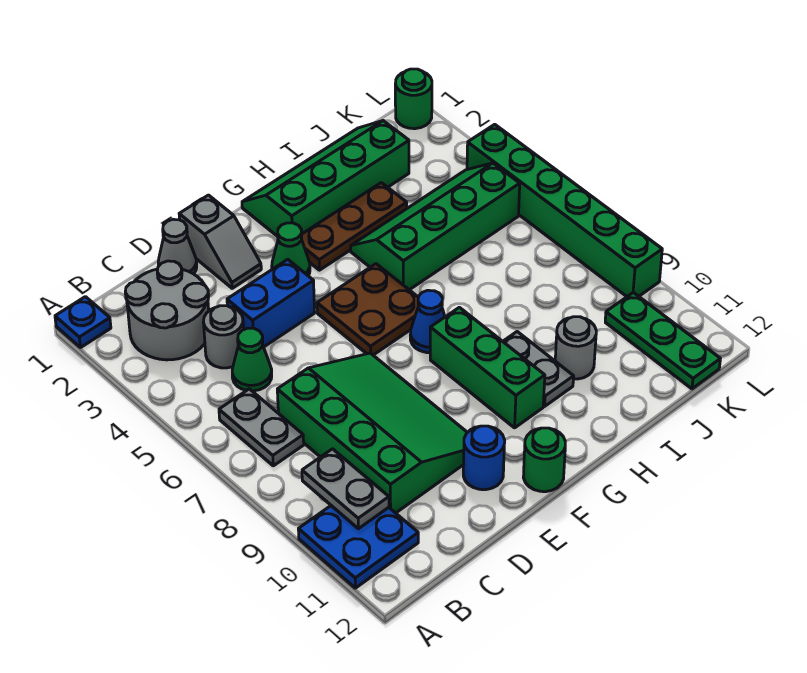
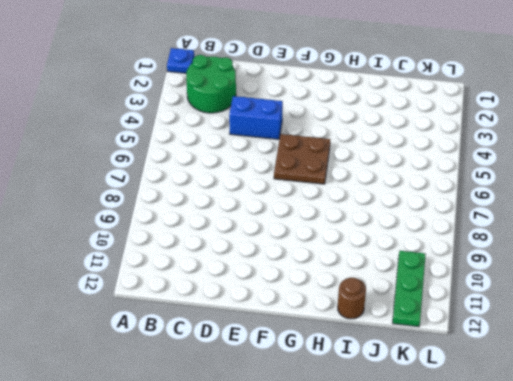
green round brick B2:C3 level 1 -> grey round brick B2:C3 level 1
brown round brick I12 level 1 -> none
none -> blue plate A10:B11 level 1
none -> grey plate B6:B7 level 1
none -> grey round brick C4 level 1

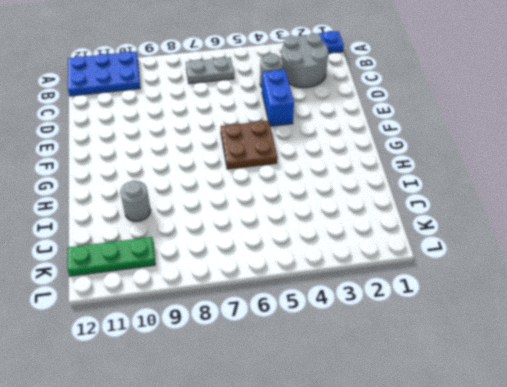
blue plate A10:B12 level 1 -> blue plate A10:B11 level 1
none -> green cone C5 level 1
none -> green slope C7:E10 level 1 top C
none -> grey cone D1 level 1

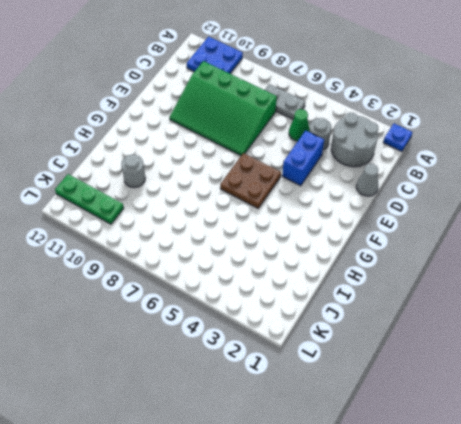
none -> grey slope E1:E2 level 1 top 1
none -> blue round brick E11 level 1
none -> green cone F3 level 1

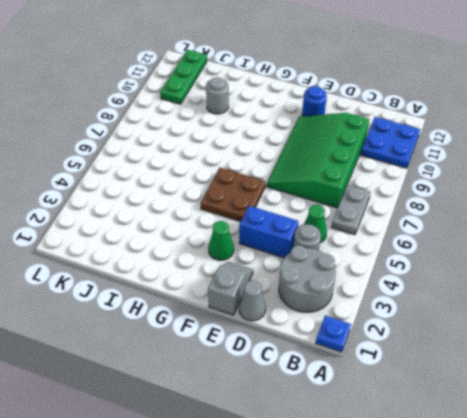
none -> green round brick F12 level 1
none -> green slope G1:J2 level 1 top 2
none -> brown plate G3:I3 level 1

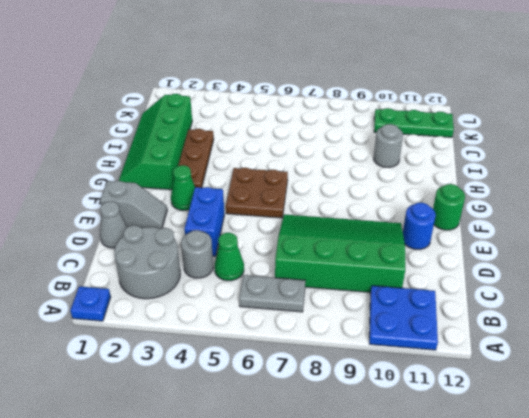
none -> blue cone G7 level 1
none -> green brick G8:G10 level 1
none -> green slope H4:K5 level 1 top 5

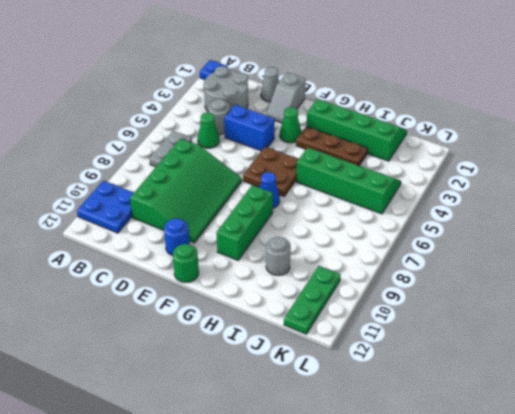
none -> grey plate H9:H10 level 1
none -> green round brick L1 level 1
none -> green brick L4:L9 level 1

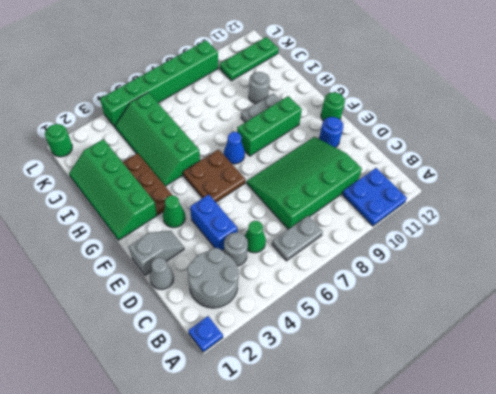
none -> grey plate B9:B10 level 2

